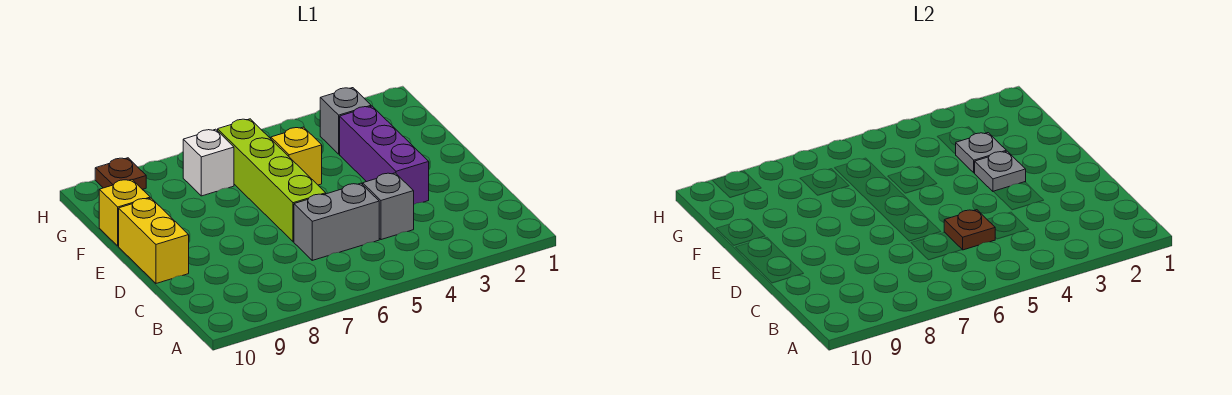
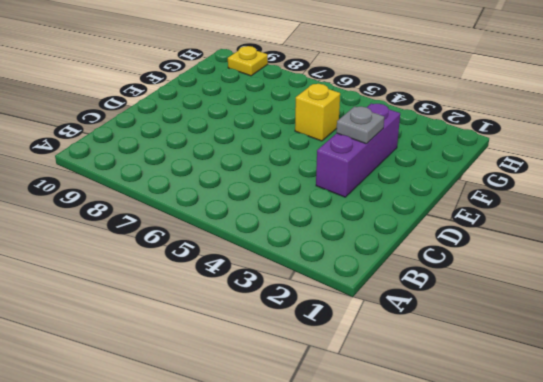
yellow plate H9 level 1 -> brown plate H9 level 1
none -> grey brick C4 level 1
none -> grey brick C5:C6 level 1
none -> lime brick D6:G6 level 1

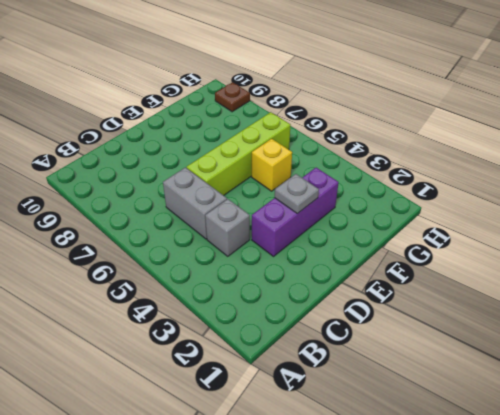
none -> yellow brick D10:E10 level 1
none -> yellow brick F10 level 1
none -> grey brick G3 level 1

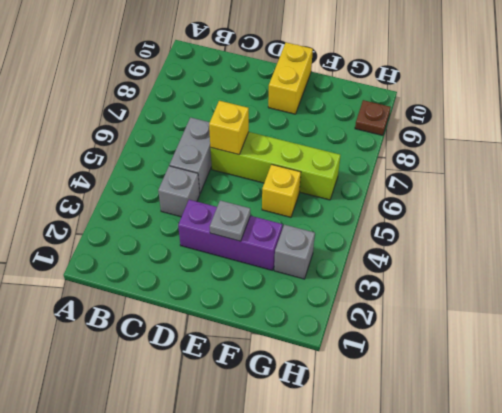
yellow brick D6 level 2 -> yellow brick F10 level 1
yellow brick E9:E10 level 1 -> yellow brick D10:E10 level 1
none -> white brick G7 level 1
none -> brown plate C5 level 2
none -> grey plate F3 level 2

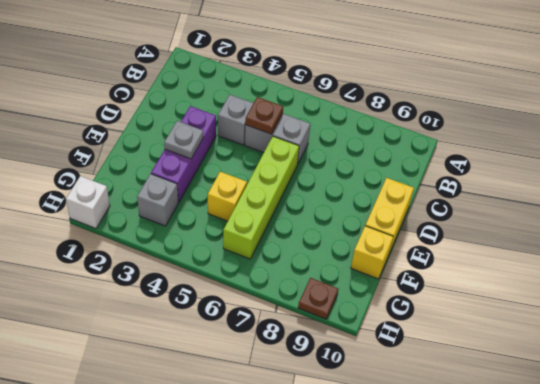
white brick H1 level 1 -> white brick G7 level 1
none -> grey plate F3 level 2

